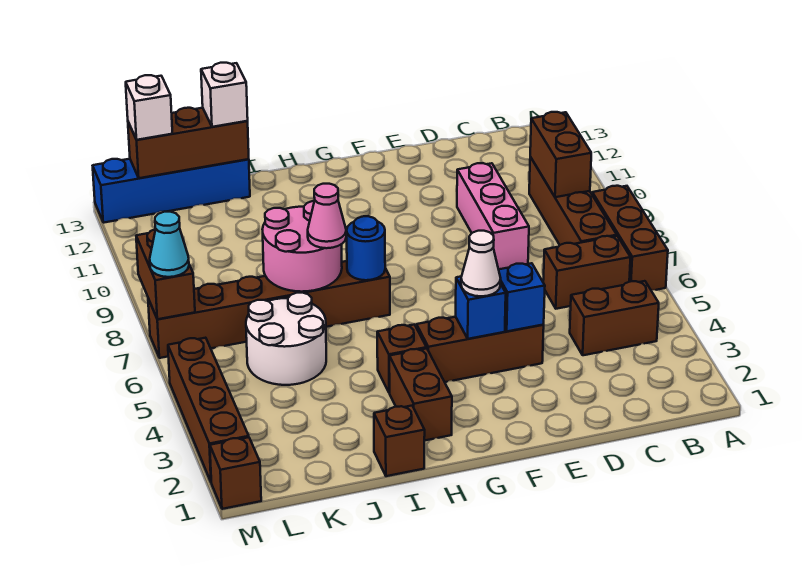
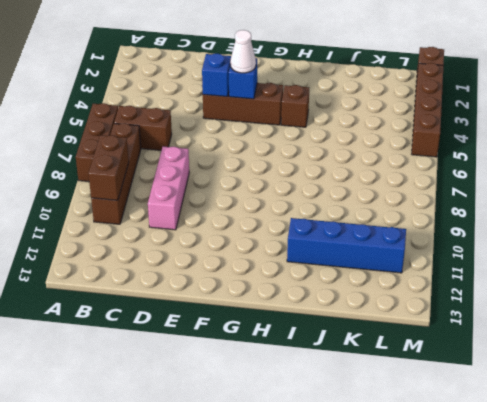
blue brick I11:L11 level 1 -> blue brick J13:M13 level 1
none -> brown brick B4:C4 level 1
none -> brown brick H2:H3 level 1
none -> brown brick H7:M7 level 1

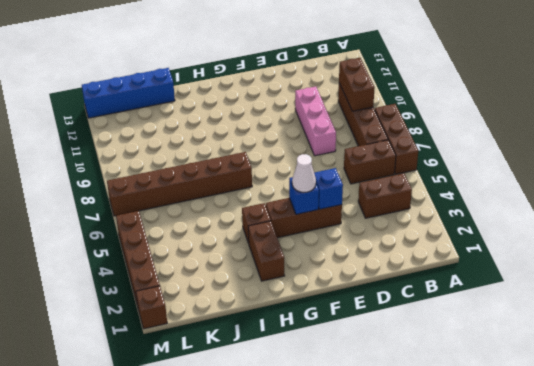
none -> brown brick I1 level 1
none -> white round brick J5:K6 level 1
none -> blue round brick H7 level 2

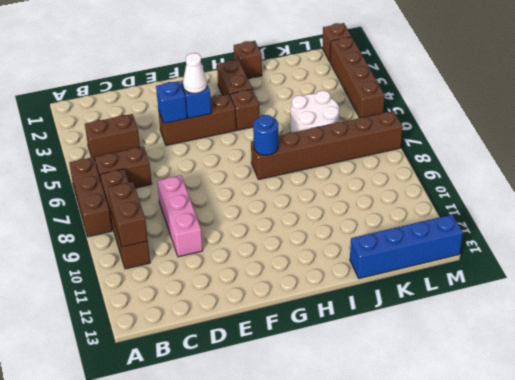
none -> pink round brick I7:J8 level 2
none -> brown brick J13:L13 level 2
none -> brown brick M7:M8 level 2

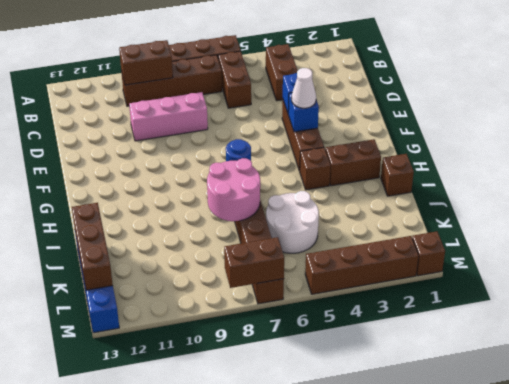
none -> pink cone I7 level 3
none -> white brick J13 level 3
none -> white brick L13 level 3

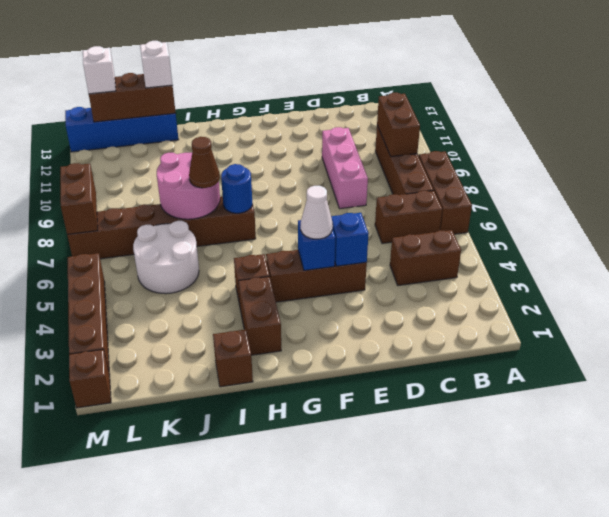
brown cone I7 level 3 -> pink cone I7 level 3
none -> cyan cone M7 level 3

